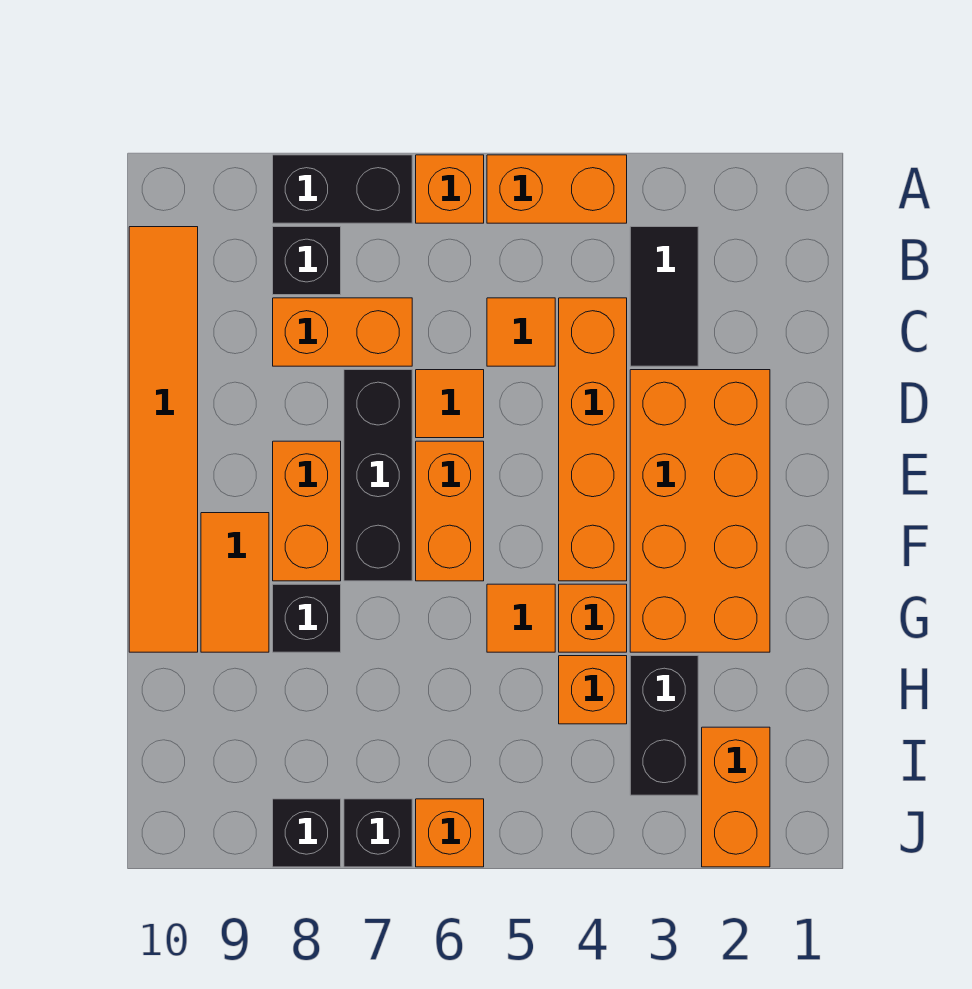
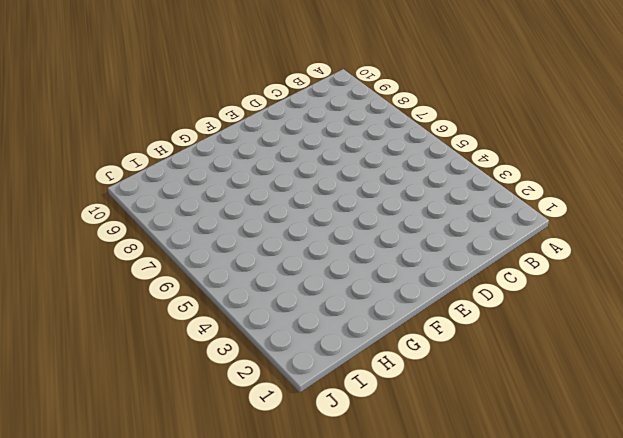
none -> orange brick A4:A5 level 1
none -> orange brick A6 level 1
none -> black brick A7:A8 level 1

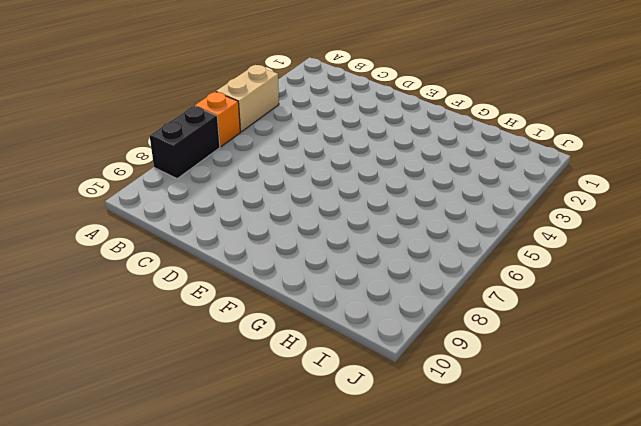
tan brick A4:A5 level 1 -> orange brick A4:A5 level 1
none -> black tile B3:C3 level 1
none -> black brick B8 level 1
none -> orange tile B10:G10 level 1

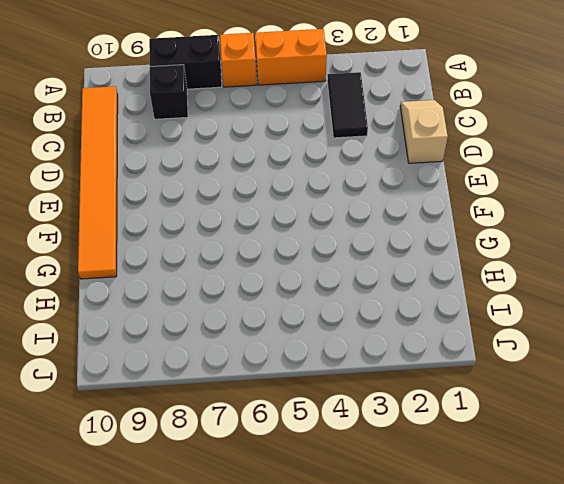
tan slope C1:D1 level 1 top D -> none
none -> orange brick C4:F4 level 1
none -> orange tile C5 level 1
none -> orange brick C7:C8 level 1

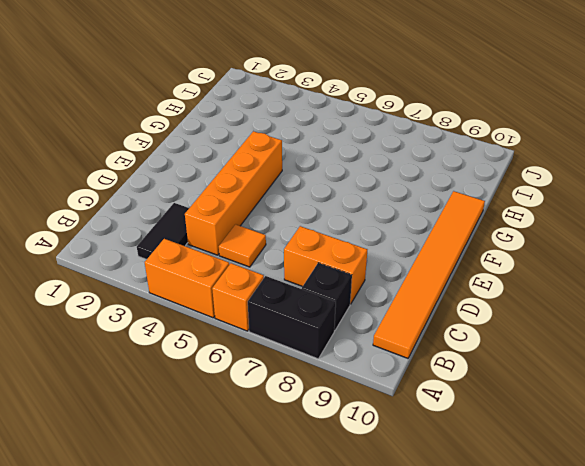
none -> orange brick D2:G3 level 1
none -> orange tile D6 level 1
none -> black brick D7:F7 level 1

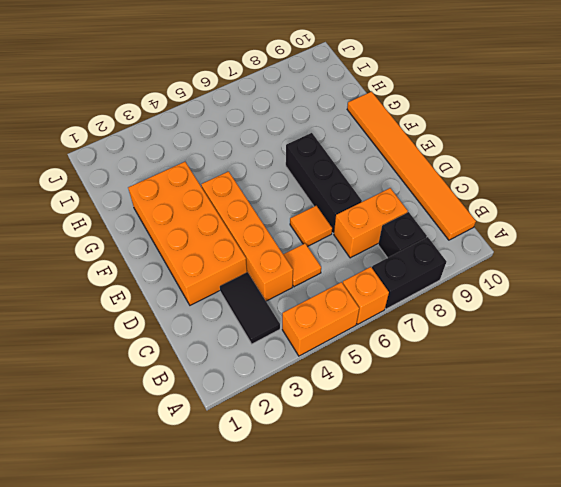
none -> orange brick E6:F6 level 1
none -> orange brick E8:F8 level 1
none -> orange tile F9:G9 level 1

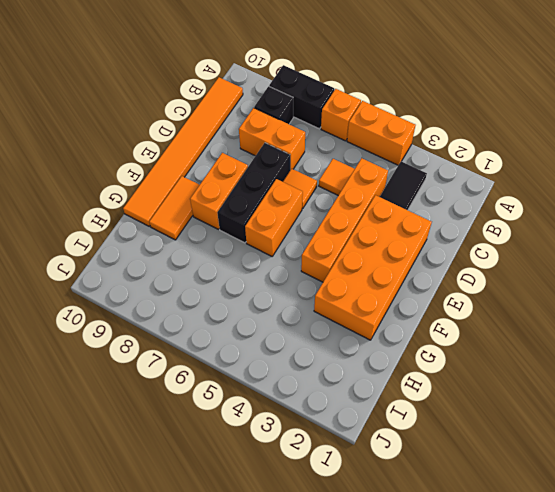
none -> orange brick G4 level 1
none -> orange tile G5 level 1
none -> black brick G8 level 1

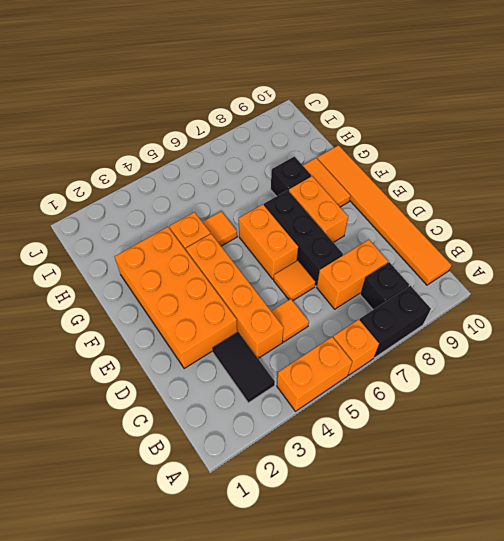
none -> black brick H3:I3 level 1
none -> orange brick H4 level 1
none -> orange brick I2:J2 level 1

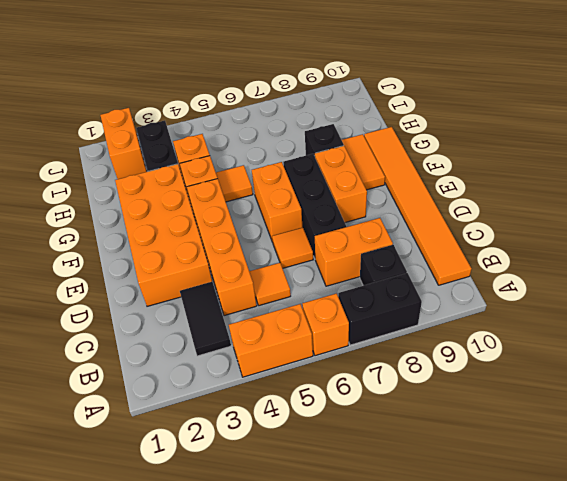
none -> orange brick J6 level 1
none -> black brick J7 level 1
none -> black brick J8 level 1

